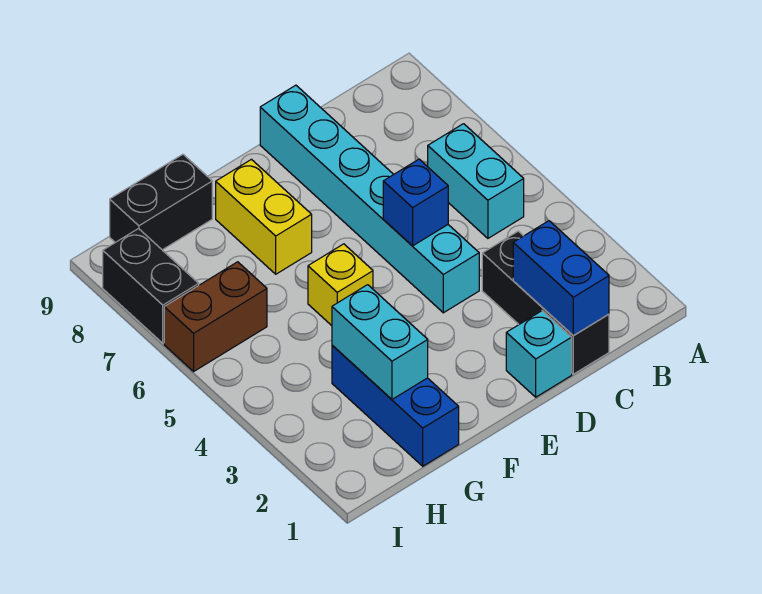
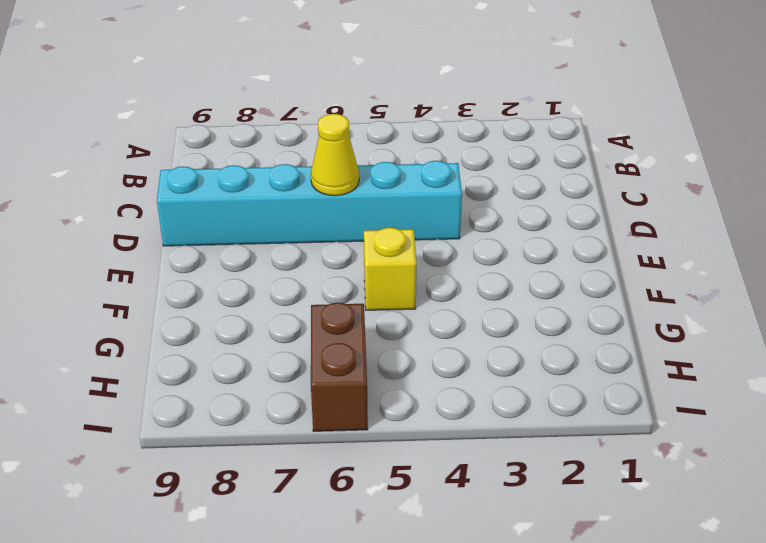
yellow cone D6 level 2 -> none
none -> cyan brick B5:B6 level 1
none -> black brick C1:C3 level 1
none -> cyan brick D1 level 1

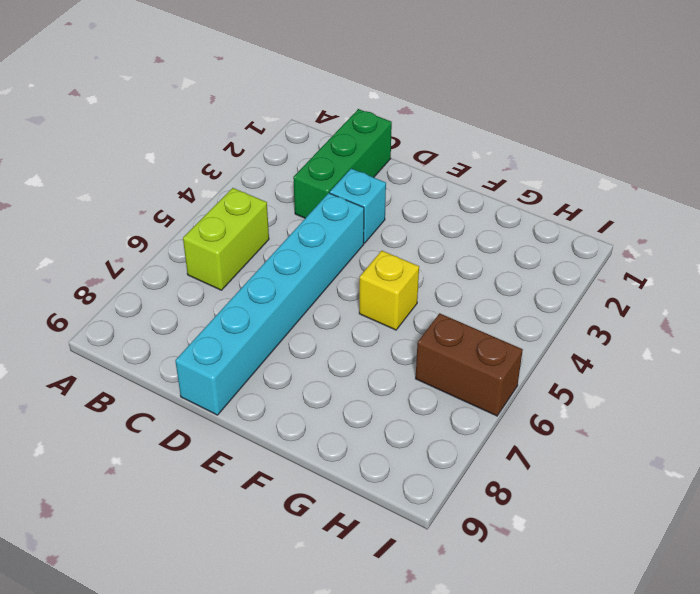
lime brick B5:B6 level 1 -> cyan brick B5:B6 level 1
green brick C1:C3 level 1 -> black brick C1:C3 level 1
cyan brick D3 level 1 -> cyan brick D1 level 1
none -> yellow brick F7:F8 level 1
none -> blue brick G1:G3 level 1
none -> black brick G9:H9 level 1

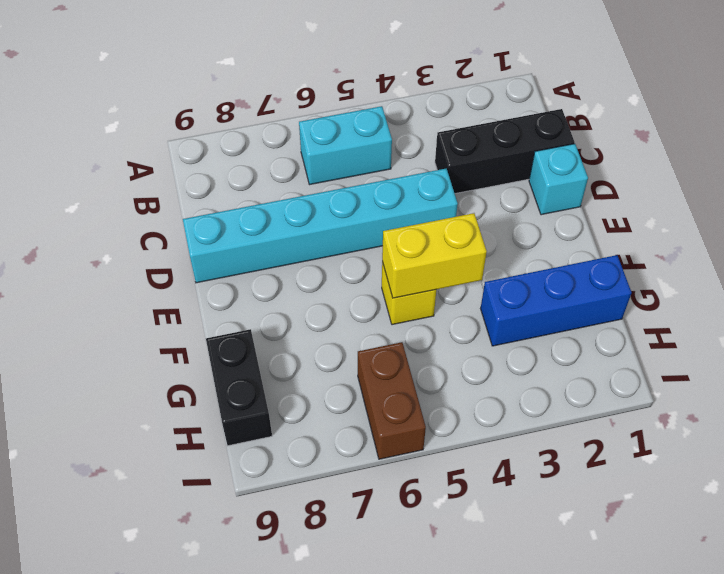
yellow brick F4:F5 level 2 -> yellow brick F7:F8 level 1
none -> black brick I7:I8 level 1
none -> blue brick C1:C2 level 2
none -> blue brick D5 level 2

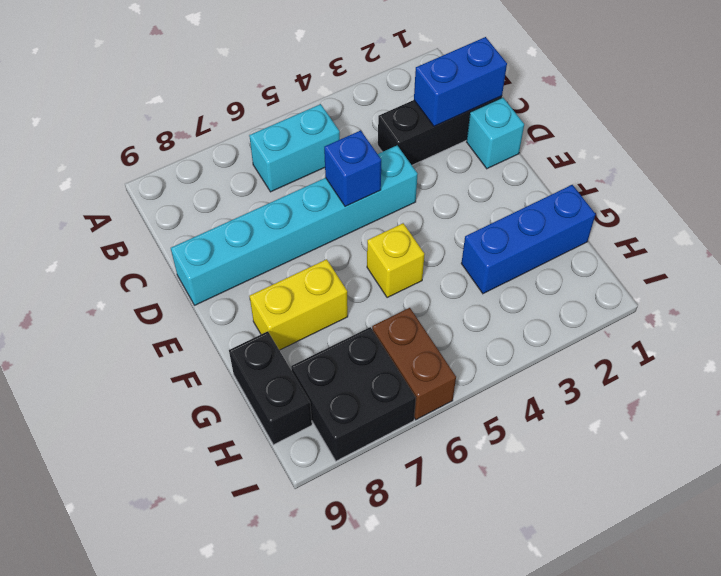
black brick H7:I8 level 1 -> black brick I7:I8 level 1
none -> cyan brick G2:G3 level 2

